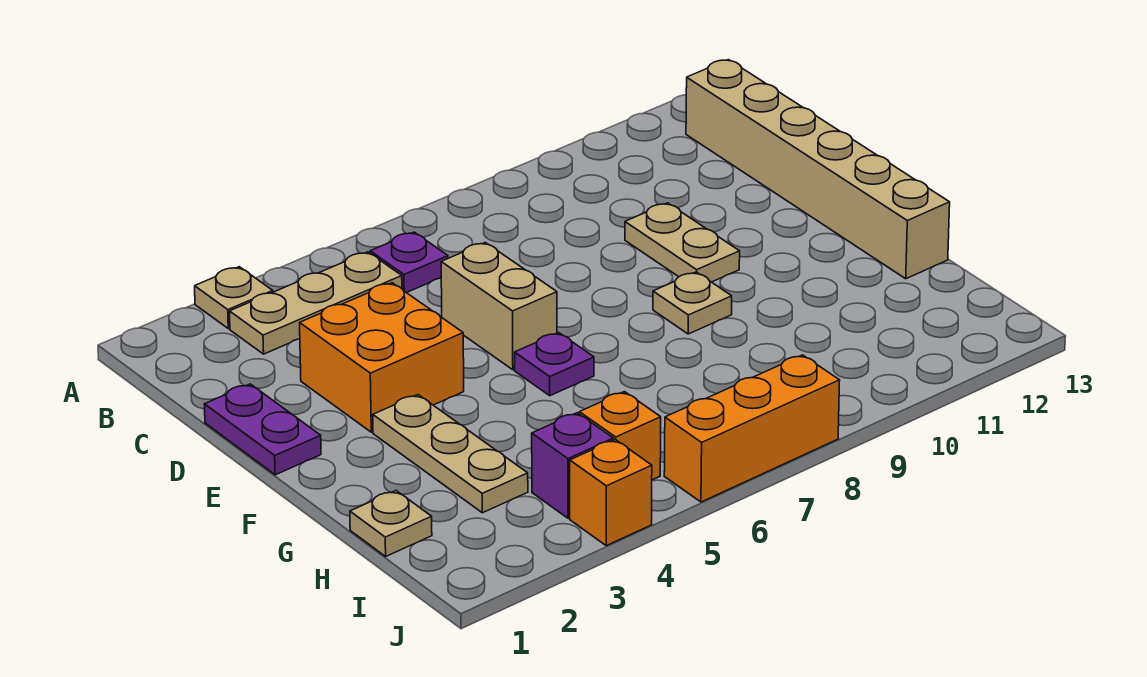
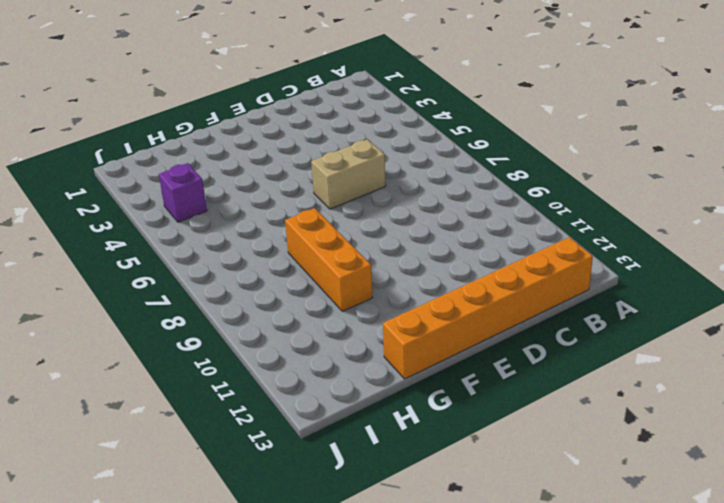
orange brick B13:G13 level 1 -> tan brick B13:G13 level 1
orange brick G8:G10 level 1 -> orange brick J6:J8 level 1
none -> tan plate A3 level 1
none -> tan plate B3:B5 level 1
none -> purple plate B6 level 1

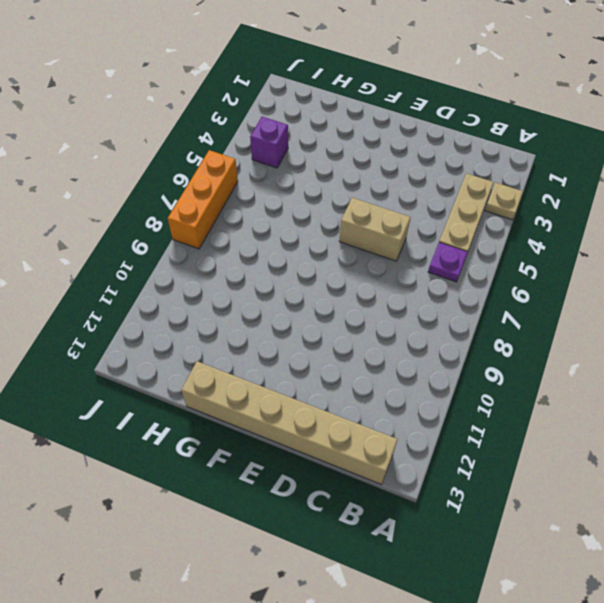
none -> purple plate D1:E1 level 1
none -> orange brick D3:E4 level 1
none -> tan plate D10:E10 level 1

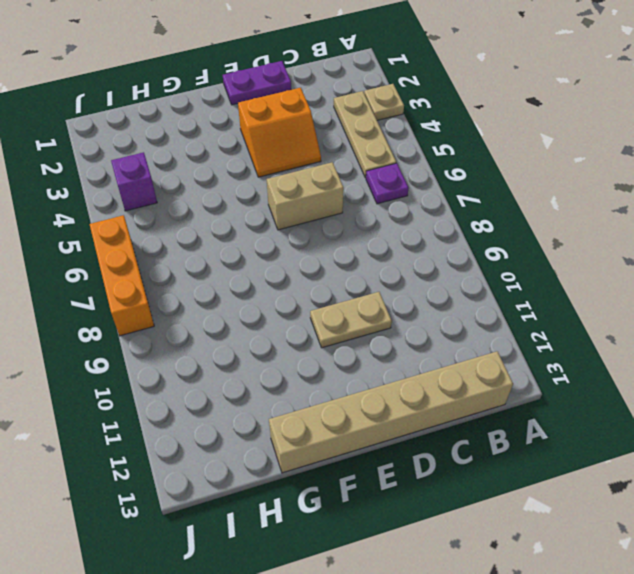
orange slope D3:E4 level 1 top 3 -> orange brick D3:E4 level 1
none -> tan plate F3:H3 level 1
none -> purple plate F6 level 1
none -> tan plate F9 level 1

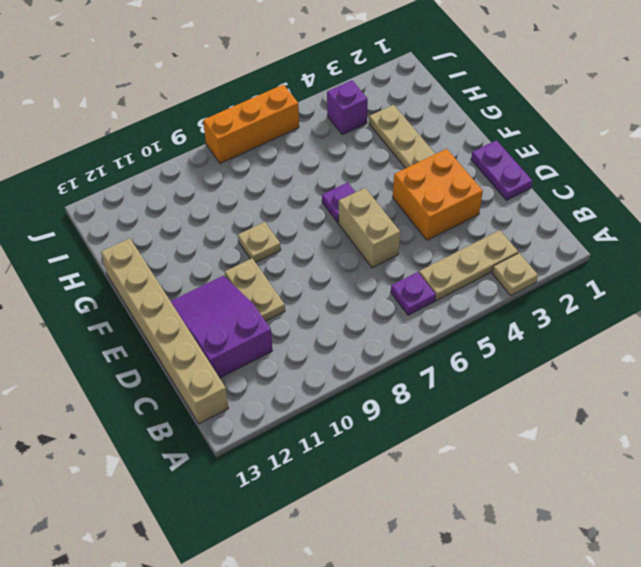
purple slope C11:E12 level 1 top C -> none
none -> tan plate H1 level 1
none -> orange brick I5 level 1
none -> orange brick J4 level 1

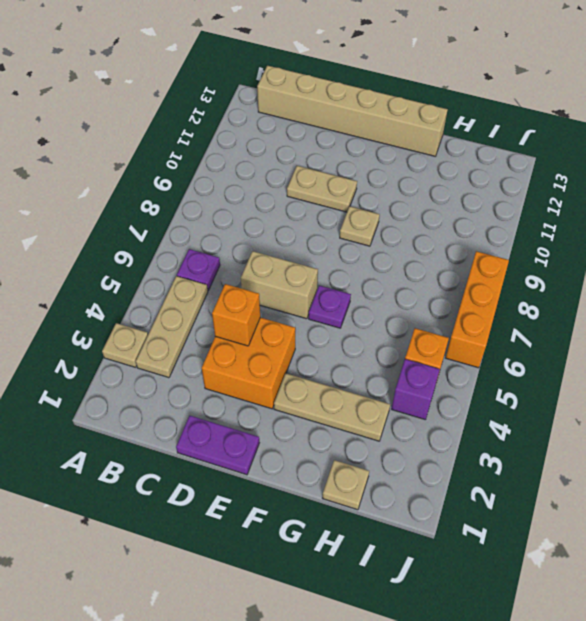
orange brick D4 level 2 -> orange brick J4 level 1

